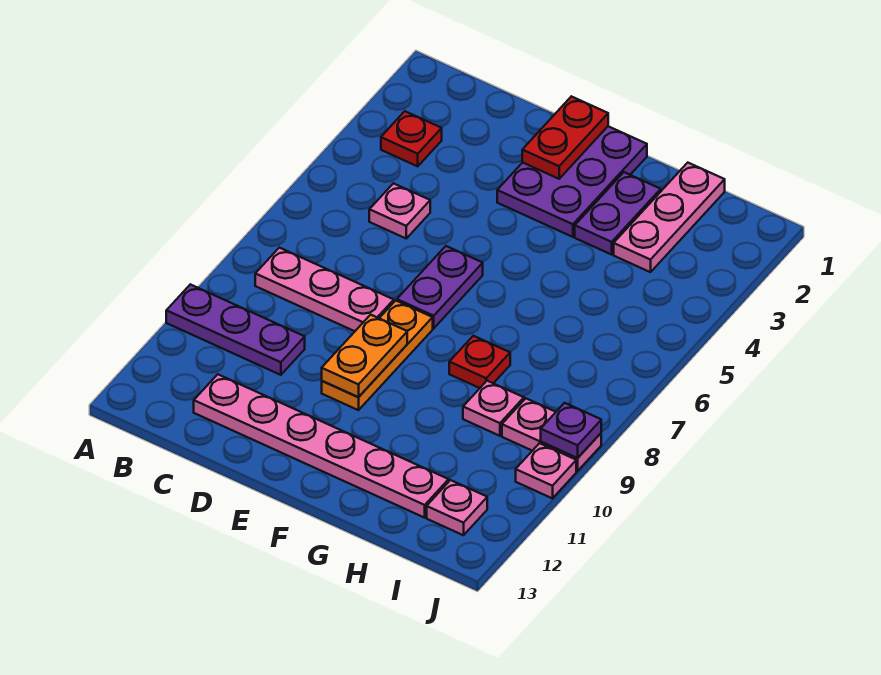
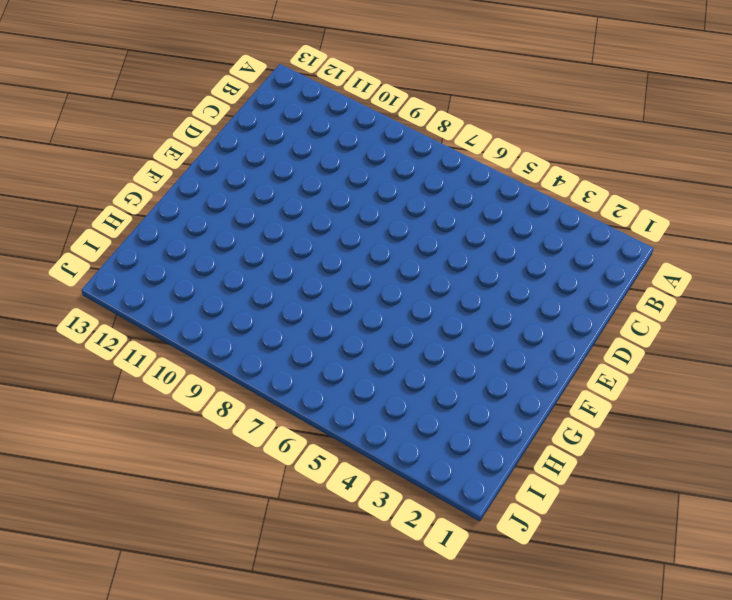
none -> purple plate A10:C10 level 1
none -> red plate B3 level 1
none -> pink plate B8:D8 level 1

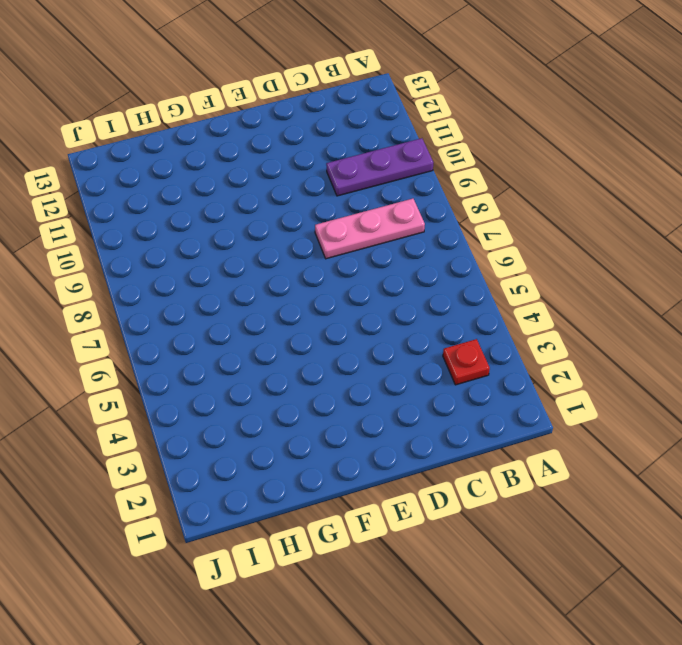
none -> pink plate C5 level 1
none -> pink plate C12:H12 level 1
none -> purple plate E1:F3 level 1

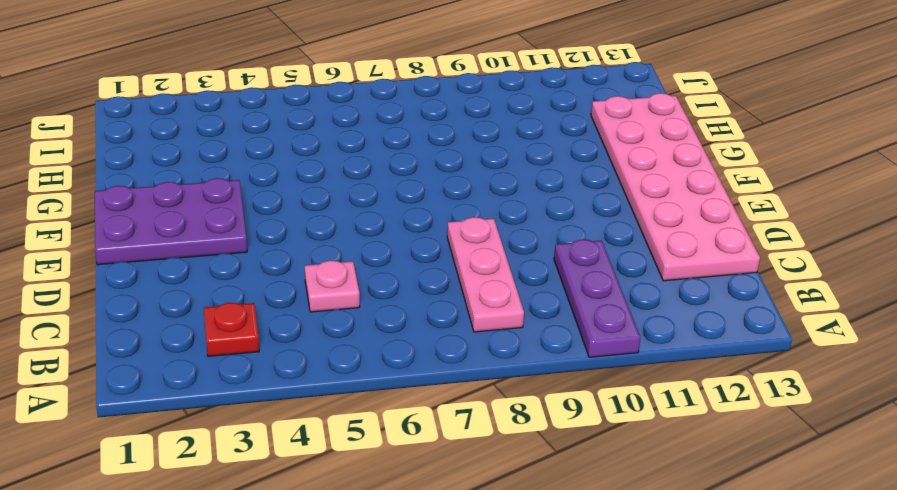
pink plate C12:H13 level 1 -> pink plate C12:H12 level 1
none -> purple plate E6:E7 level 1
none -> orange plate E8:E10 level 1
none -> purple plate G2:G3 level 1

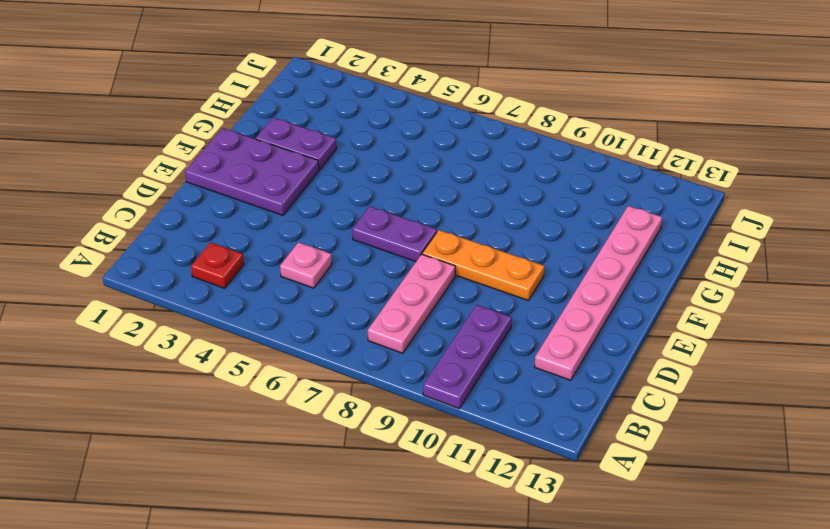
none -> red plate G8 level 1
none -> pink plate H1:H3 level 1
none -> pink plate H9 level 1

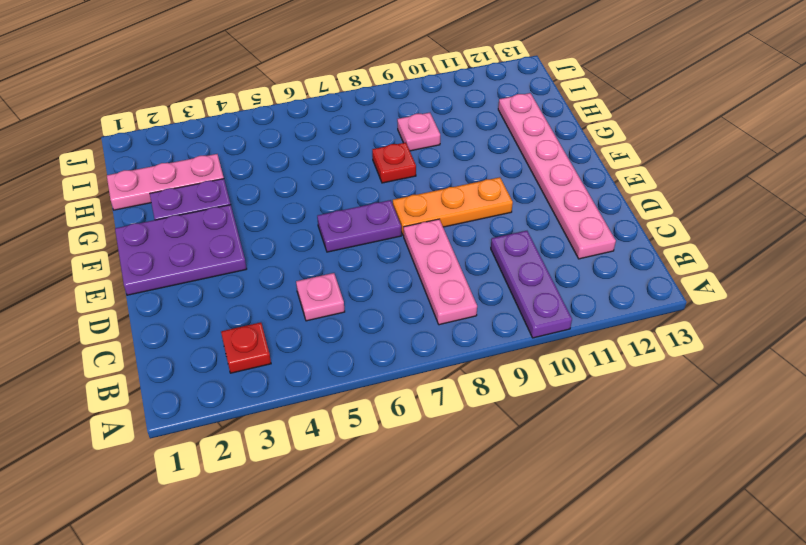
none -> pink plate I9:J9 level 1
none -> pink plate I12 level 1
none -> pink plate J10 level 1

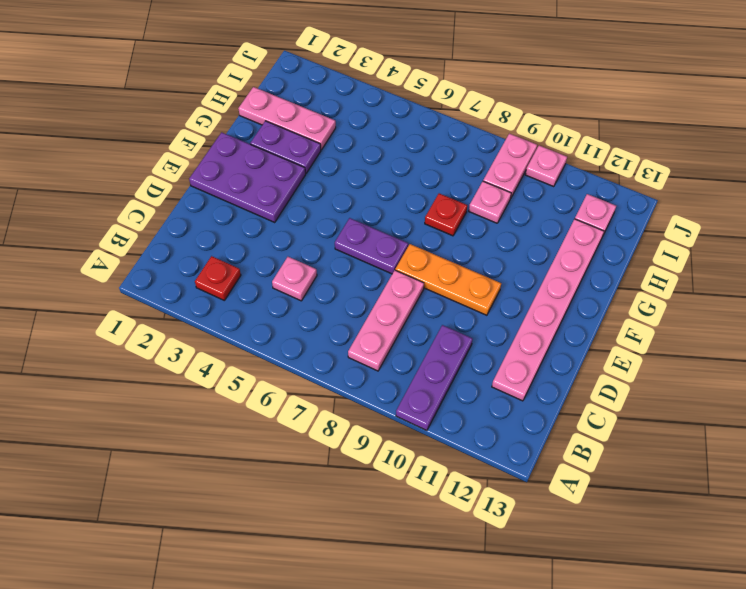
none -> red plate E1:E2 level 2
none -> orange plate E9:E10 level 2
none -> purple plate J9 level 2

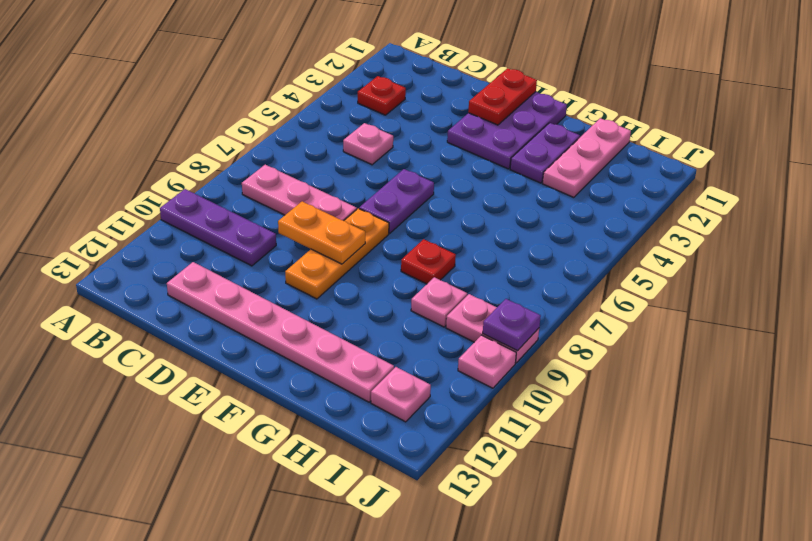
orange plate D9:E9 level 2 -> orange plate E9:E10 level 2

